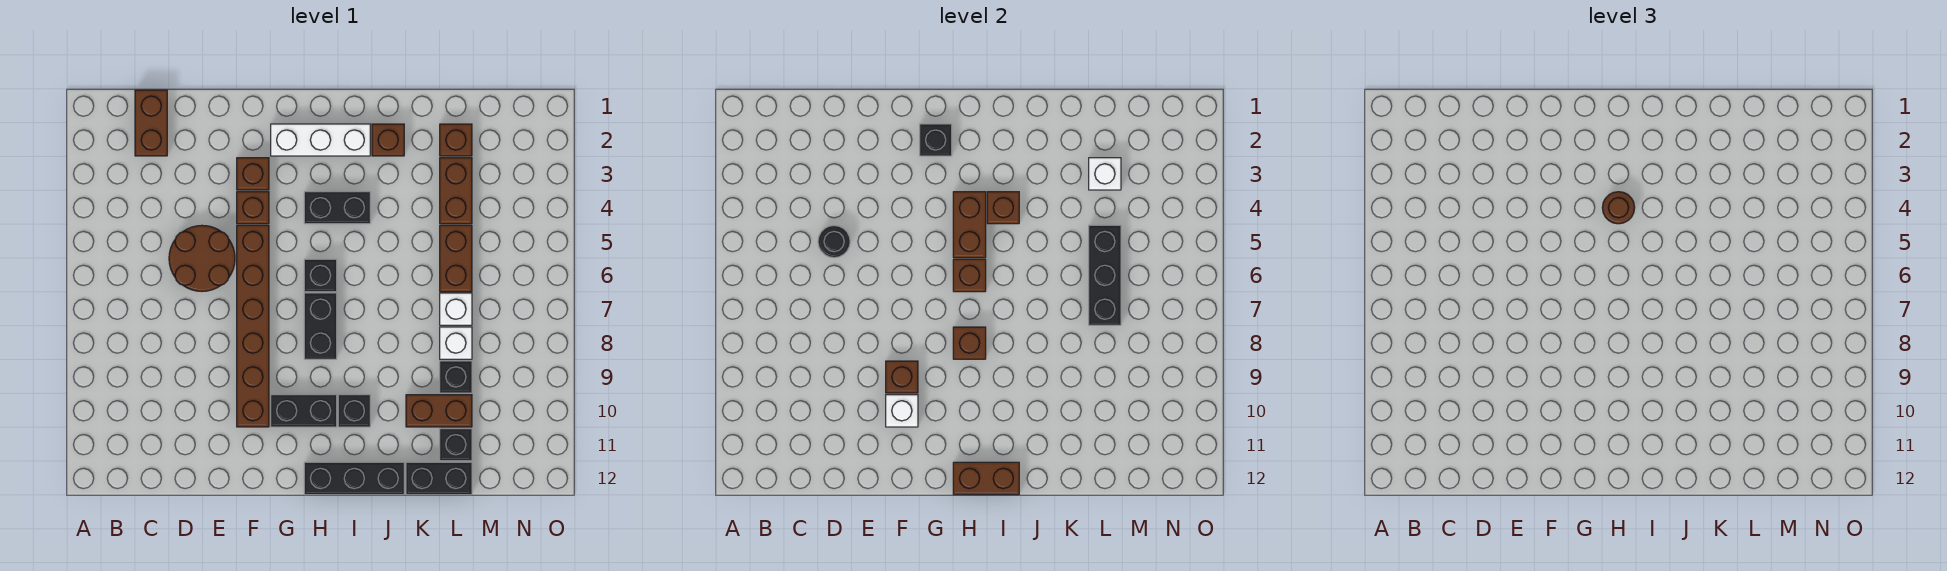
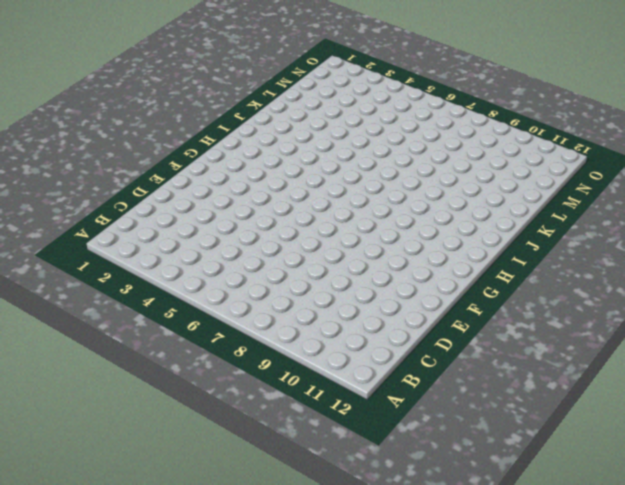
none -> brown brick C1:C2 level 1
none -> brown round brick D5:E6 level 1
none -> brown brick F3 level 1
none -> brown brick F4 level 1

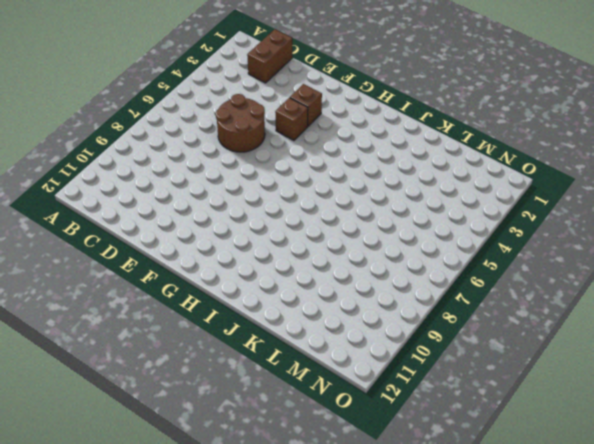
none -> brown brick F5:F10 level 1
none -> white brick G2:I2 level 1
none -> black brick G10:H10 level 1
none -> black brick H4:I4 level 1

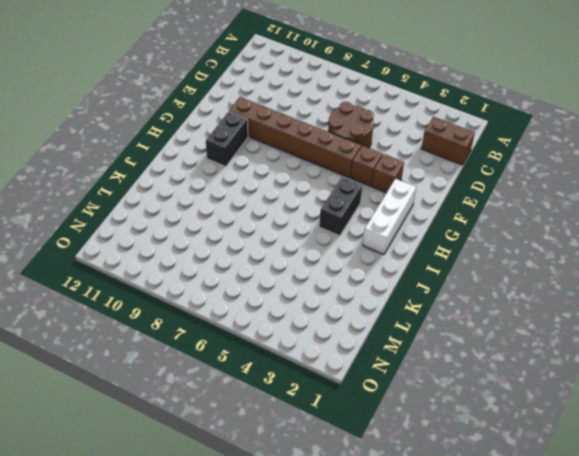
none -> black brick H6 level 1
none -> black brick H7:H8 level 1
none -> black brick H12:J12 level 1
none -> black brick I10 level 1

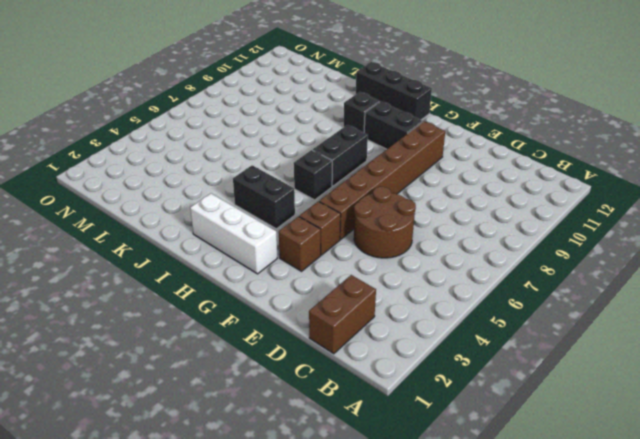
none -> brown brick J2 level 1
none -> brown brick K10:L10 level 1
none -> black brick K12:L12 level 1
none -> brown brick L2 level 1

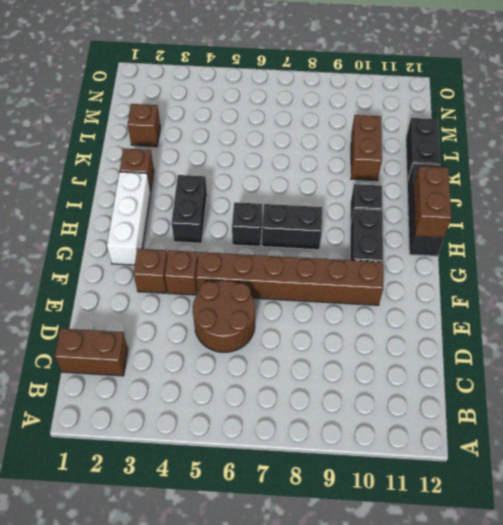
none -> brown brick L3:L4 level 1
none -> brown brick L5:L6 level 1
none -> white brick L7 level 1
none -> white brick L8 level 1

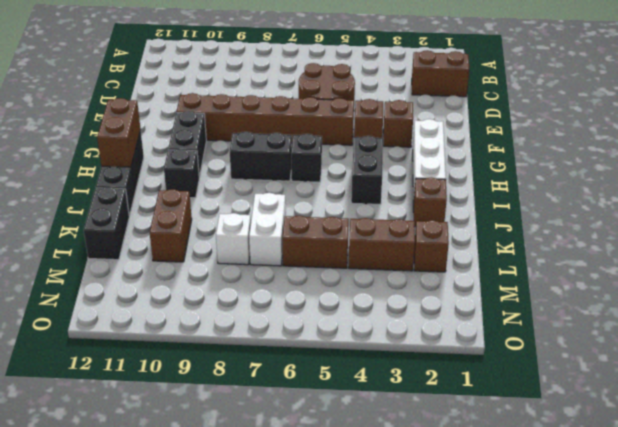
white brick K7:L7 level 1 -> white brick L7 level 1
none -> black brick L9 level 1
none -> black brick L11 level 1
none -> black round brick D5 level 2
none -> brown brick F9 level 2

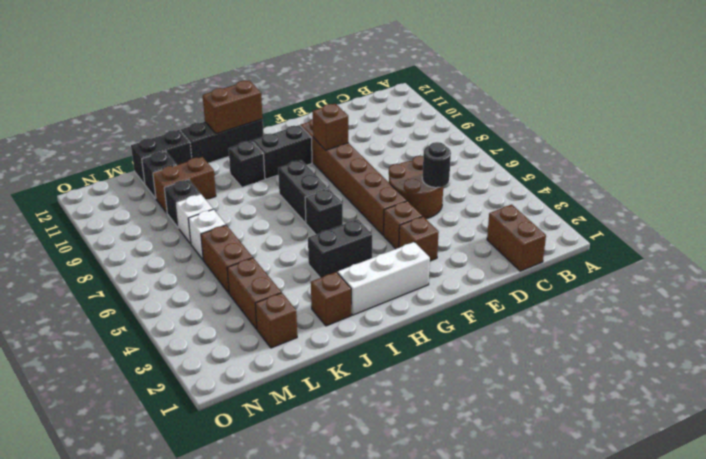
none -> white brick F10 level 2
none -> black brick G2 level 2
none -> brown brick H4:H5 level 2
none -> brown brick H6 level 2

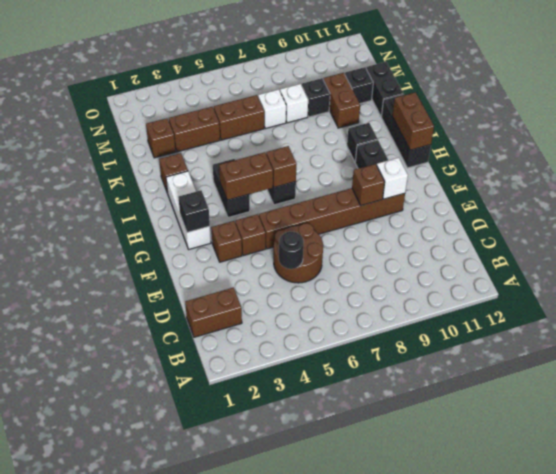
none -> black brick H7:H8 level 1
none -> brown brick H8 level 2
none -> brown brick I4 level 2
none -> white brick L3 level 2

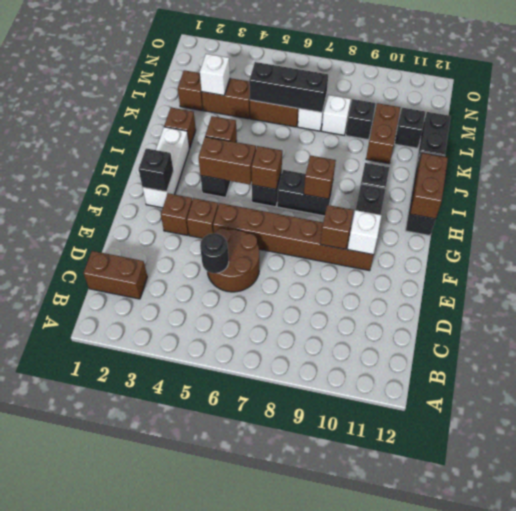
none -> brown round brick H4 level 3

